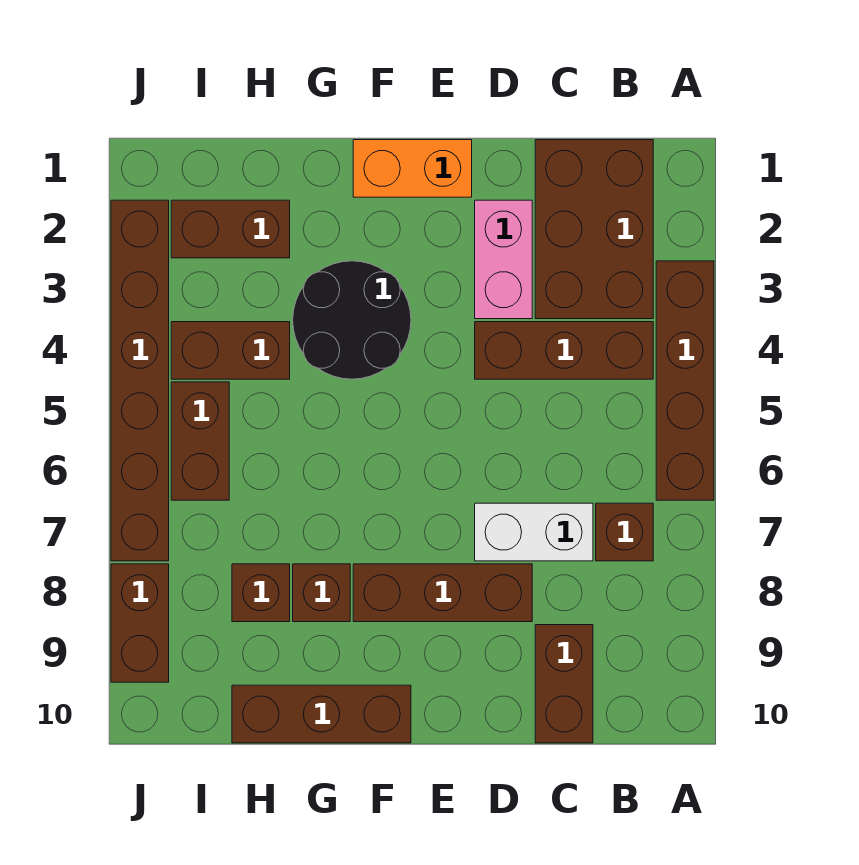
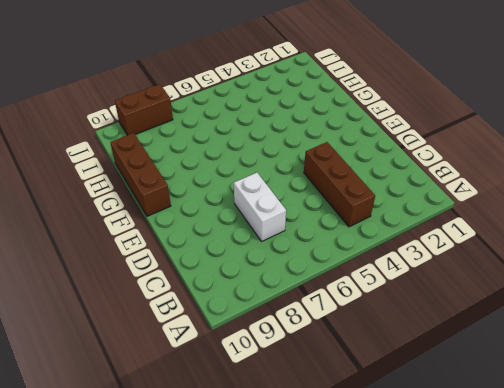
none -> brown brick A3:A6 level 1
none -> brown brick B1:C3 level 1
none -> brown brick B7 level 1

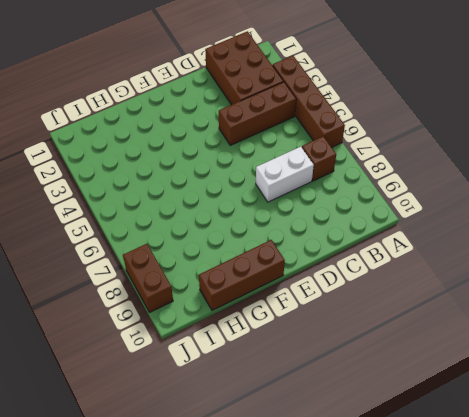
none -> brown brick C9:C10 level 1
none -> pink brick D2:D3 level 1
none -> brown brick D8:F8 level 1

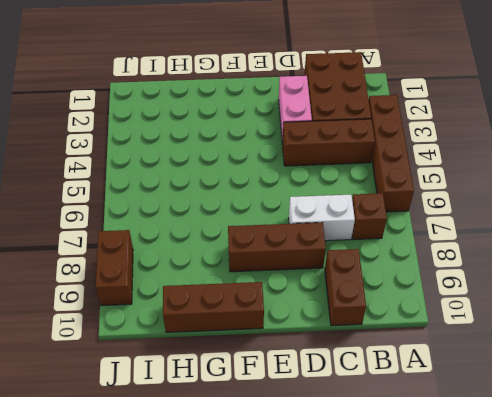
none -> orange brick E1:F1 level 1
none -> black round brick F3:G4 level 1
none -> brown brick G8 level 1

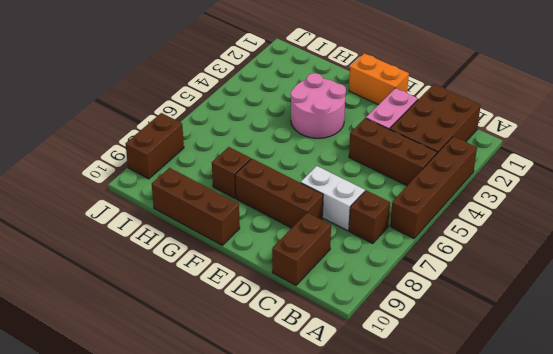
pink round brick F3:G4 level 1 -> black round brick F3:G4 level 1
none -> brown brick H2:I2 level 1
none -> brown brick H4:I4 level 1
none -> brown brick H8 level 1

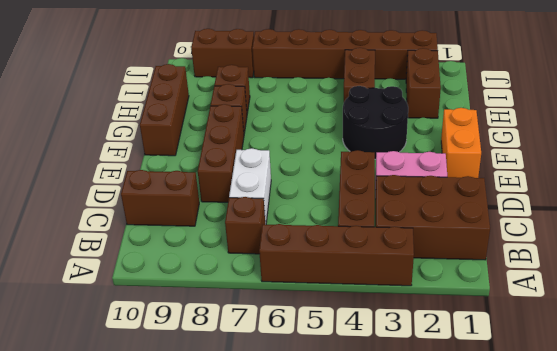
none -> brown brick I5:I6 level 1

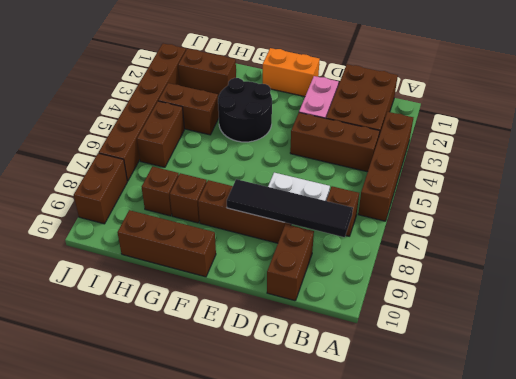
black tile B8:E8 level 2 -> none

